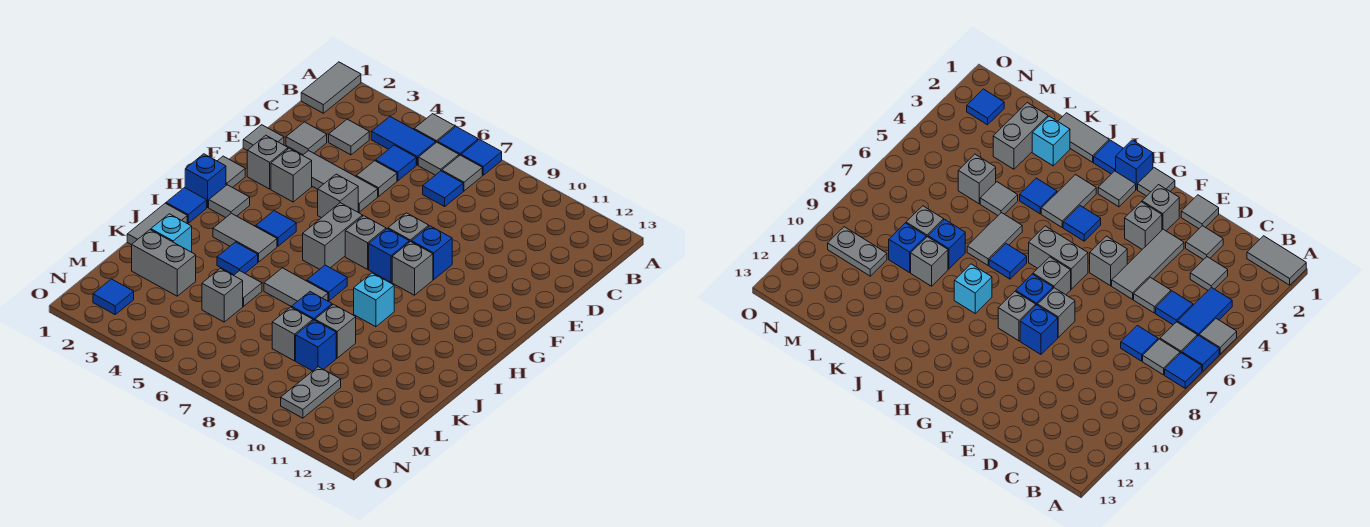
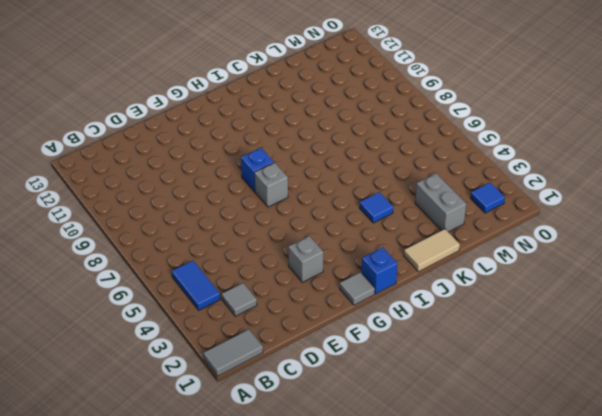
tan tile J1:K1 level 1 -> grey tile J1:K1 level 1
none -> grey tile A5 level 1
none -> blue tile A6 level 1
none -> blue tile A7 level 1
none -> grey tile B6 level 1

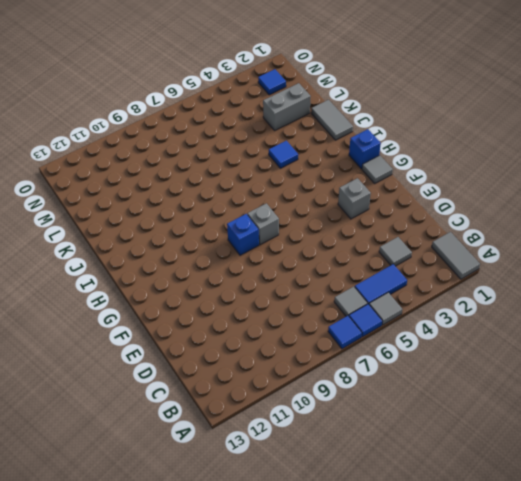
none -> grey tile B7 level 1
none -> blue tile C5 level 1
none -> blue tile C7 level 1
none -> grey tile D2 level 1

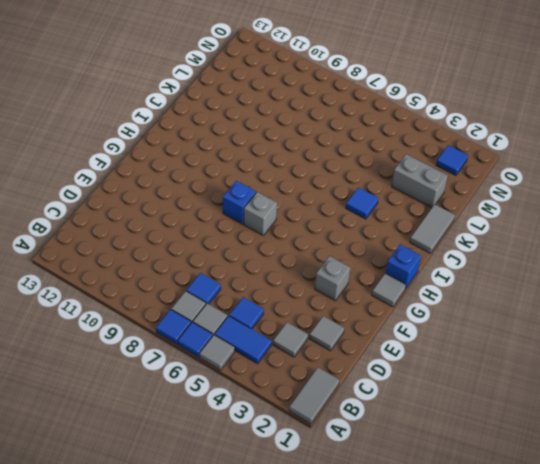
none -> grey tile D5 level 1
none -> grey tile E1 level 1
none -> grey tile E3:E5 level 1
none -> grey brick F2 level 1

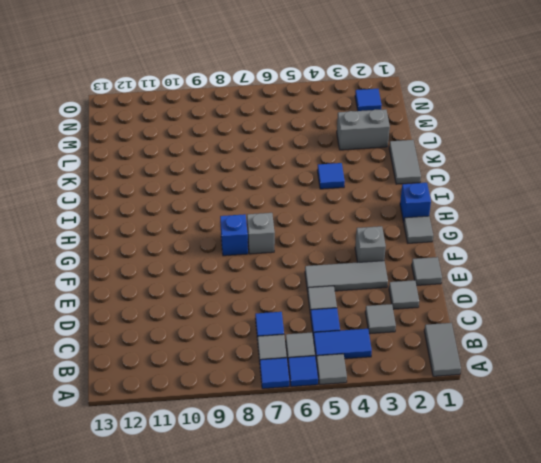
none -> grey brick F2 level 1
none -> grey brick F5 level 1
none -> grey brick F8 level 1
none -> blue brick F9 level 1

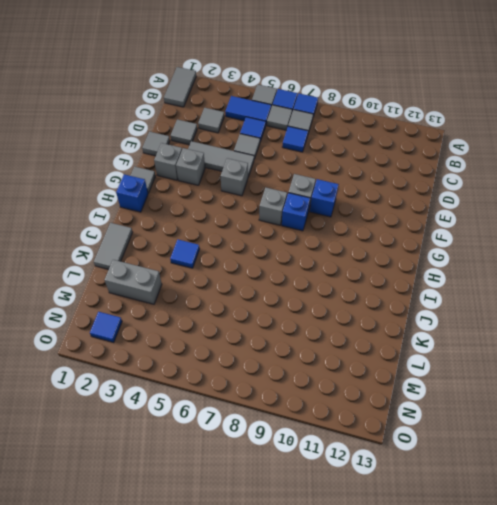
none -> grey brick G6:H6 level 1
none -> grey brick G9 level 1
none -> grey tile H2 level 1
none -> blue tile H4 level 1

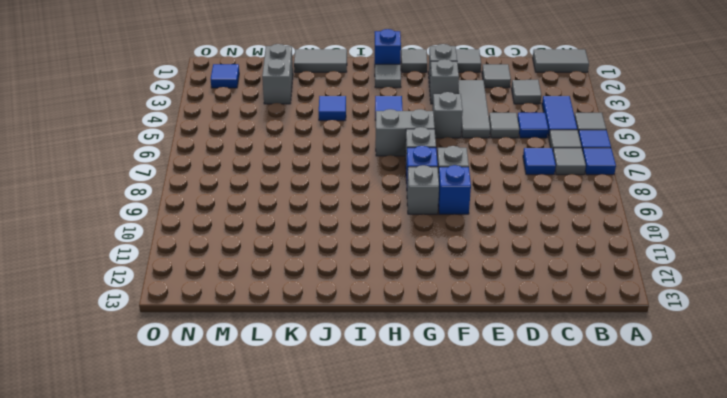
none -> blue tile I1 level 1
none -> grey tile I3:I4 level 1
none -> blue tile I7 level 1
none -> cyan brick I9 level 1

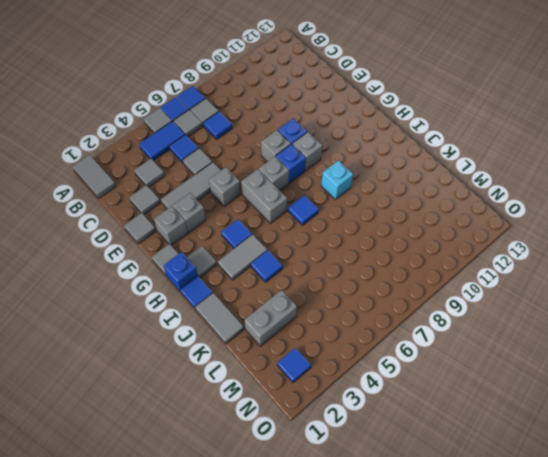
none -> grey tile J6:J7 level 1
none -> cyan brick K2 level 1
none -> grey tile K5 level 1
none -> blue brick K8 level 1

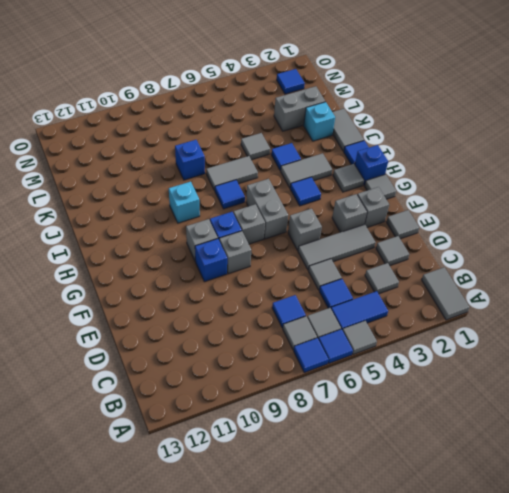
none -> grey brick K9 level 1
none -> grey brick L5 level 1
none -> grey brick L8 level 1
none -> blue brick L9 level 1

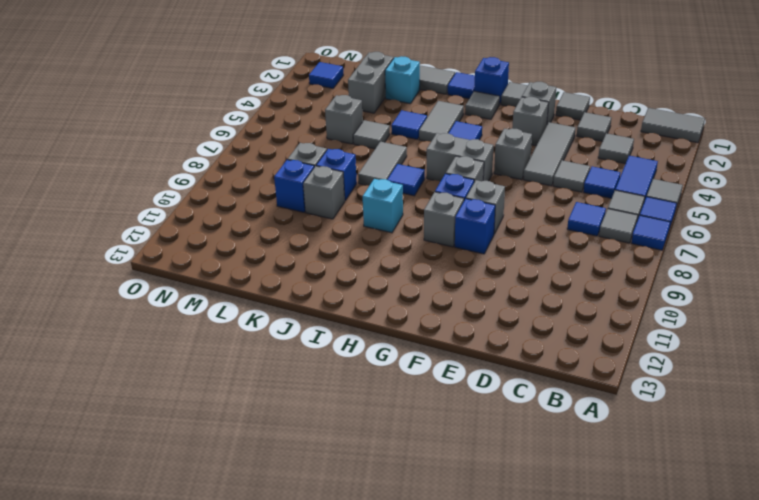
none -> grey plate M10:N10 level 1

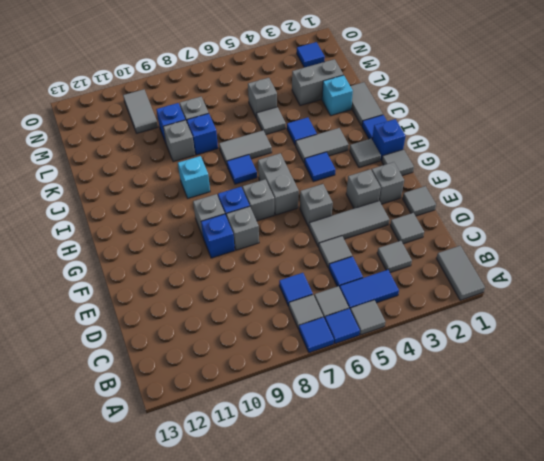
grey tile M10:N10 level 1 -> grey plate M10:N10 level 1

